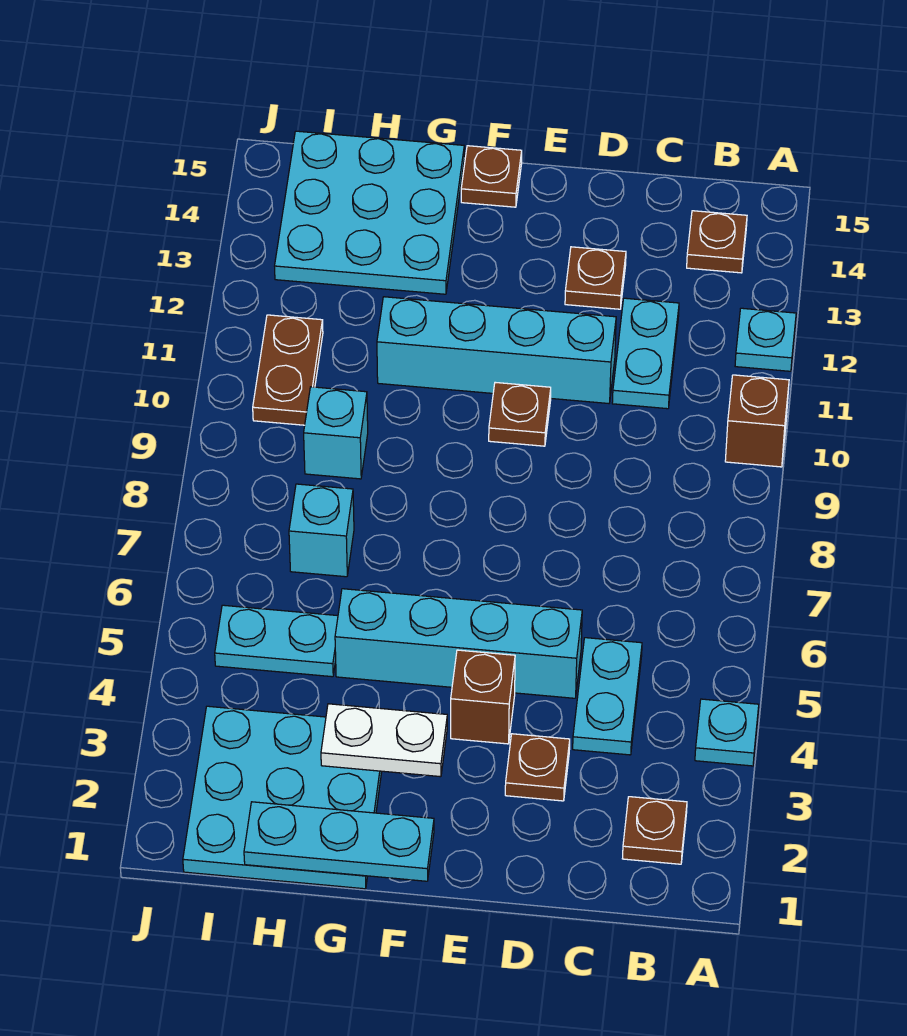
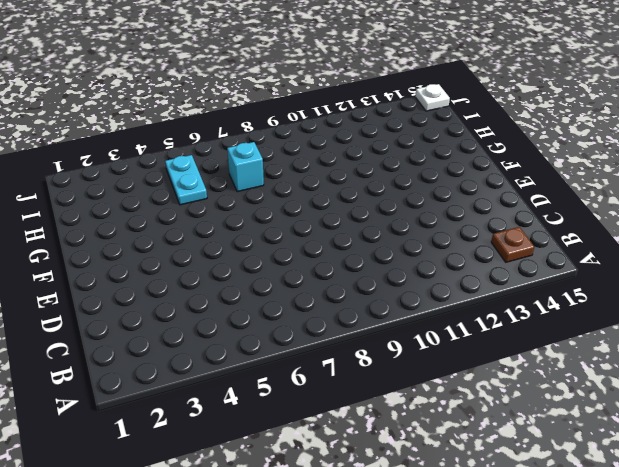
white plate J15 level 1 -> none
none -> cyan plate A4 level 1
none -> brown brick A10 level 1
none -> cyan plate A12 level 1

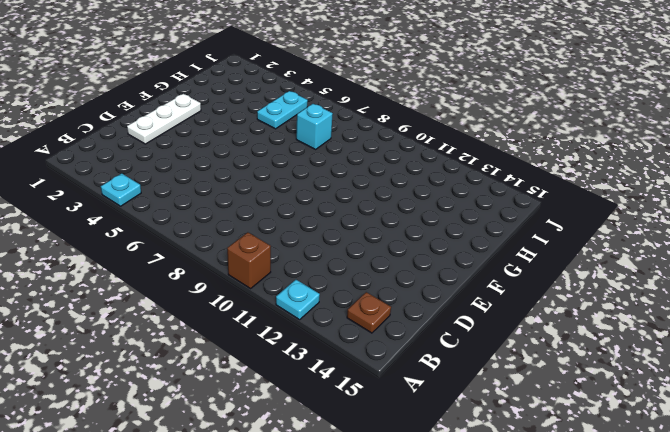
white plate D2:F2 level 1 -> none
none -> brown plate B2 level 1
none -> cyan plate C4:C5 level 1
none -> cyan plate C11:C12 level 1

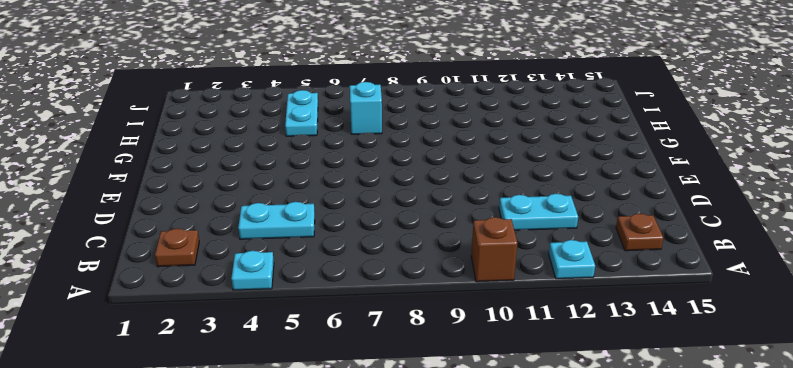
none -> brown plate D3 level 1
none -> cyan brick D5:G5 level 1
none -> cyan brick D11:G11 level 1

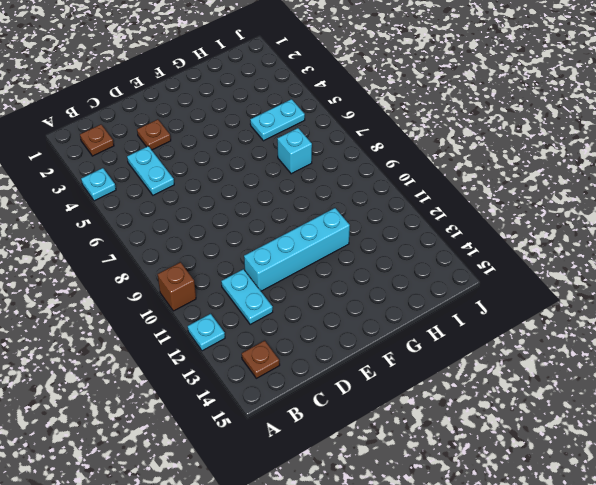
none -> cyan brick D5:G5 level 1
none -> brown plate D13 level 1
none -> brown brick E4 level 1

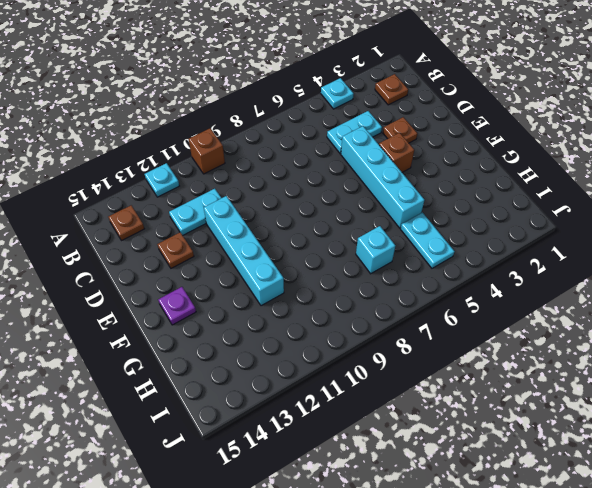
purple plate F14 level 1 -> none
none -> brown plate E10 level 1
none -> brown plate F15 level 1
none -> cyan plate G1:I3 level 1

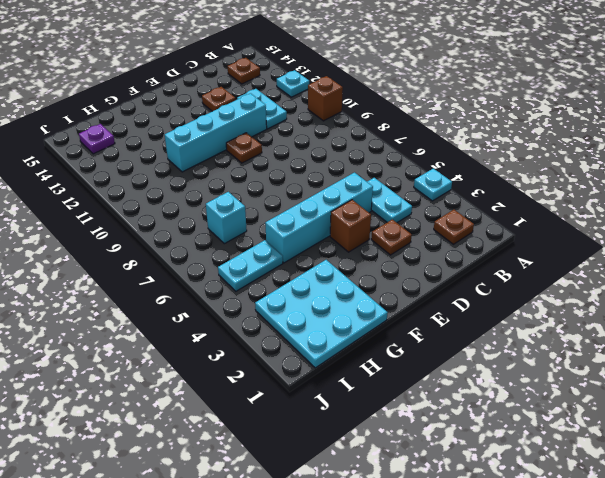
purple plate I14 level 1 -> cyan plate G13:I15 level 1
none -> brown plate F15 level 1
none -> cyan brick H9 level 1
none -> brown plate I10:I11 level 1

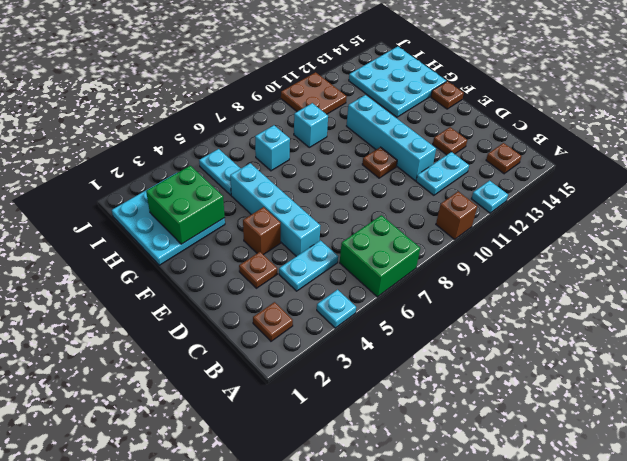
green brick A6:B7 level 1 -> none
green brick G2:H3 level 2 -> white plate F3:G3 level 2
brown plate I10:J11 level 1 -> brown plate I10:I11 level 1
none -> cyan plate F1:H1 level 2

